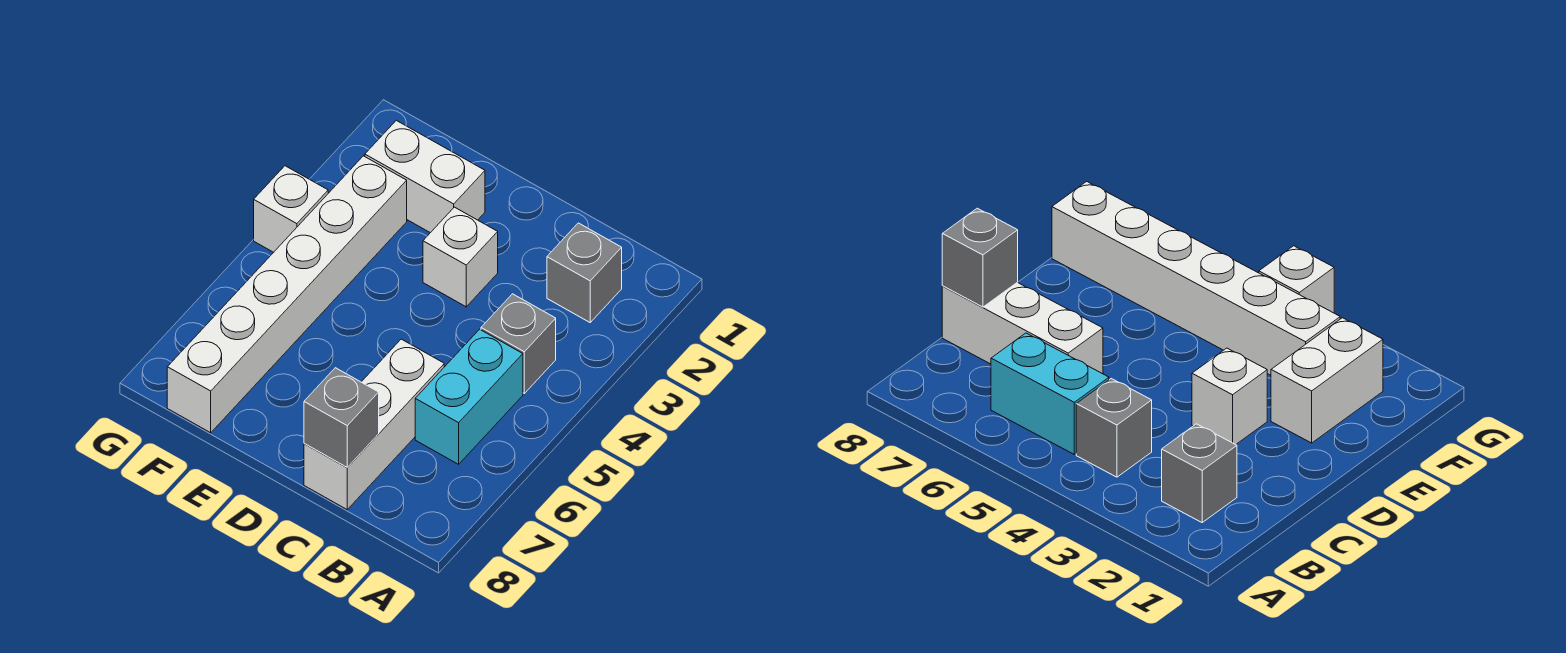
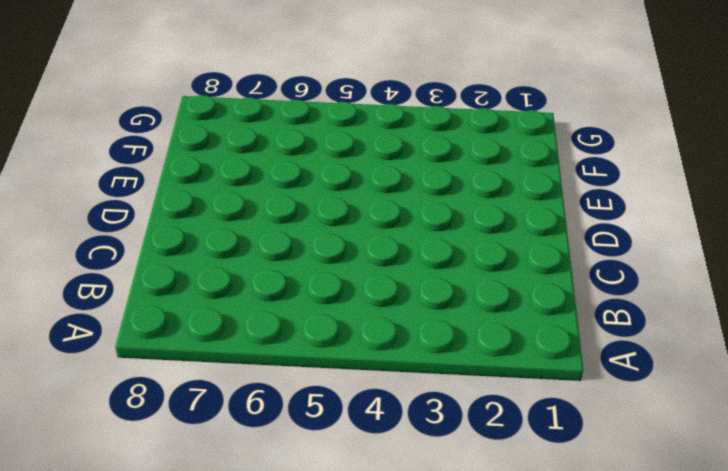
none -> grey brick B2 level 1
none -> grey brick B4 level 1

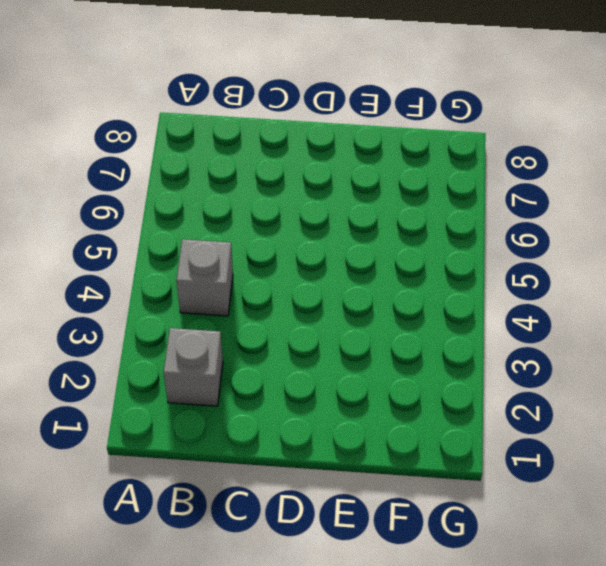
none -> cyan brick B5:B6 level 1
none -> white brick C6:C8 level 1

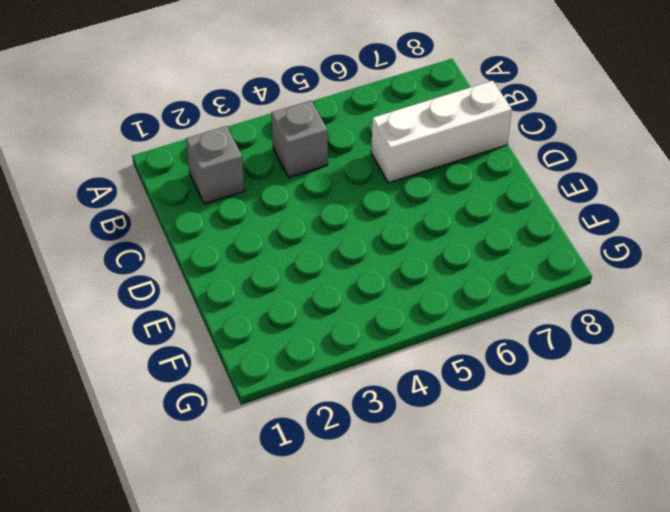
none -> cyan brick B5:B6 level 1
none -> white brick D3 level 1

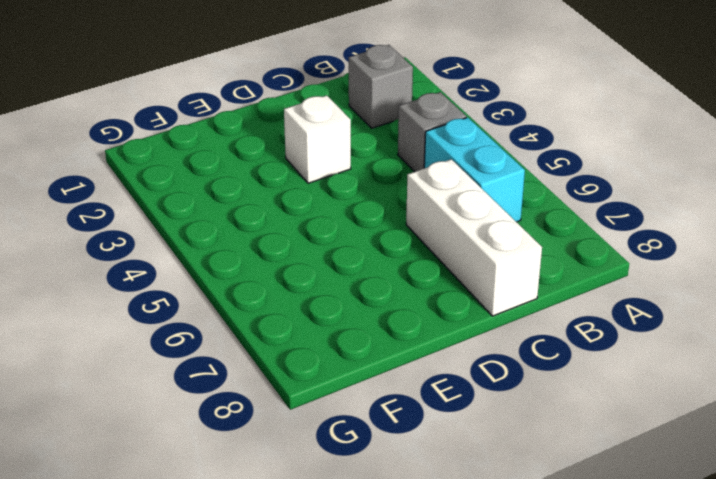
none -> white brick E2:F2 level 1
none -> white brick F3:F8 level 1

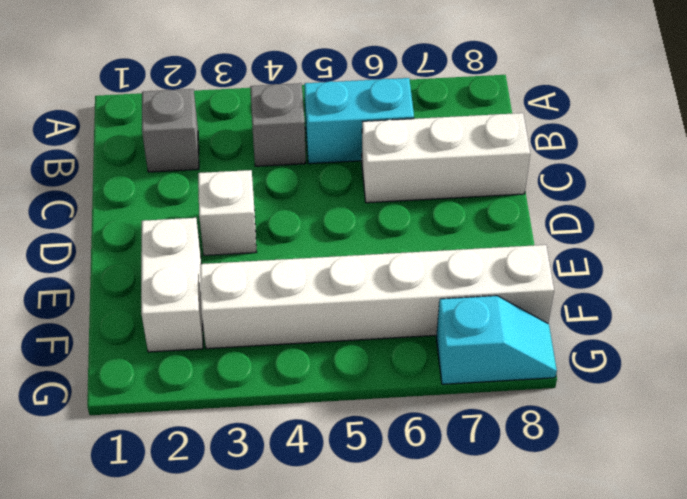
cyan slope G7:G8 level 1 top 7 -> none
none -> white brick G4 level 1
none -> grey brick C8 level 2

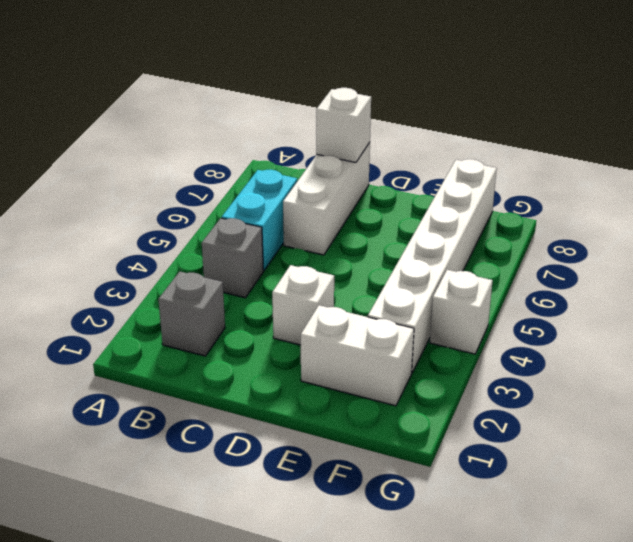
white brick C8 level 2 -> grey brick C8 level 2

